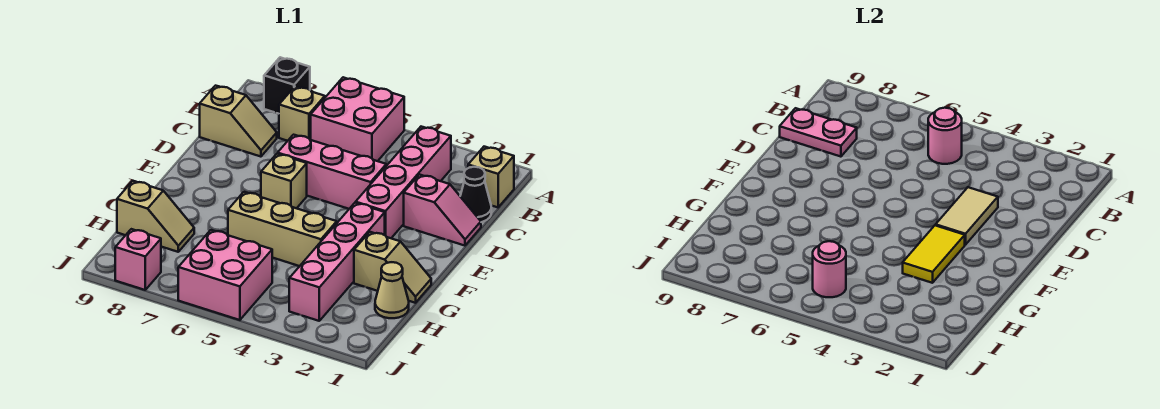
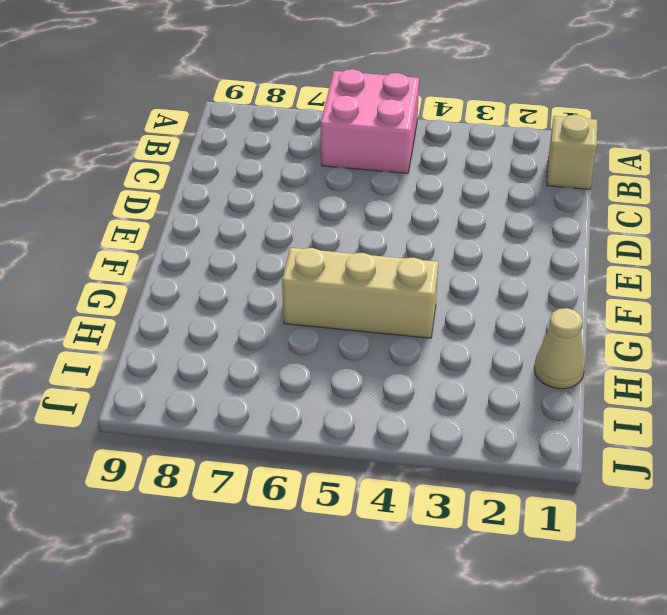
none -> black brick A8 level 1
none -> pink brick B3:E3 level 1
none -> tan brick B7 level 1

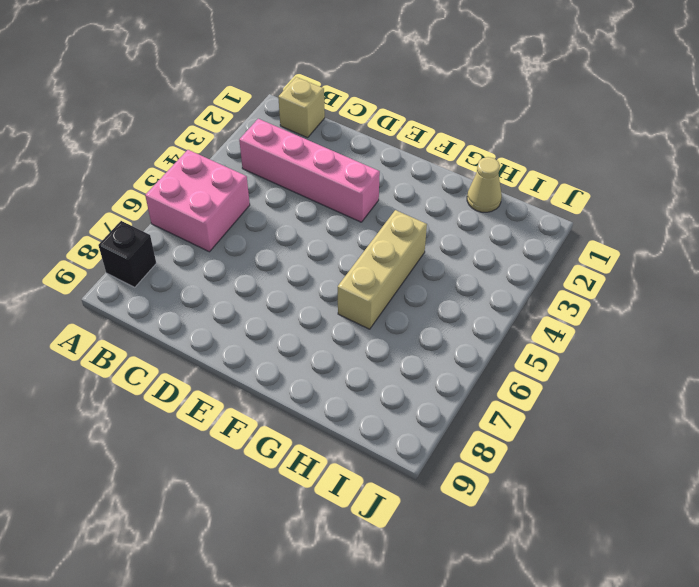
none -> tan brick B7 level 1
none -> black cone C1 level 1
none -> tan slope C8:C9 level 1 top 9

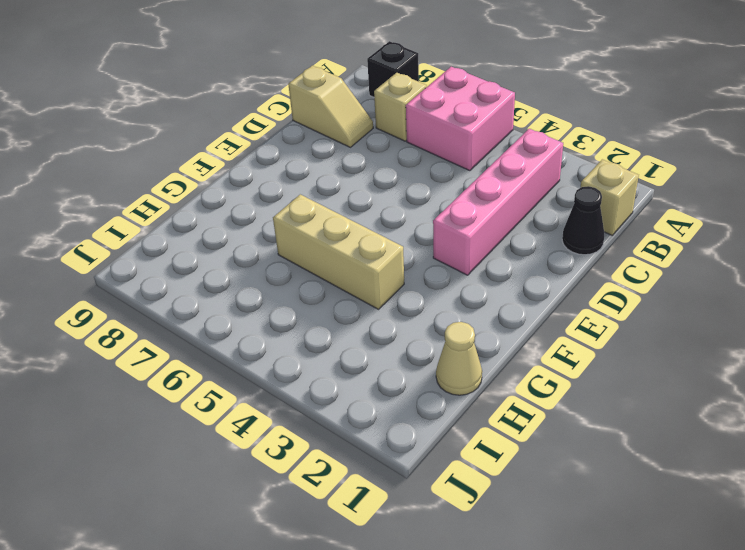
none -> pink slope D1:D2 level 1 top 2
none -> pink brick D4:D6 level 1
none -> tan brick E6 level 1

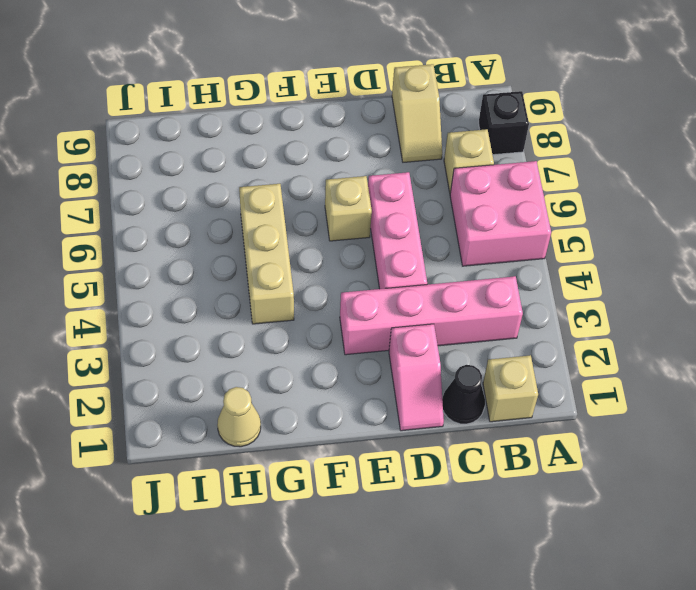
none -> pink brick F3:I3 level 1
none -> tan slope G1:G2 level 1 top 2
none -> tan slope H8:H9 level 1 top 9

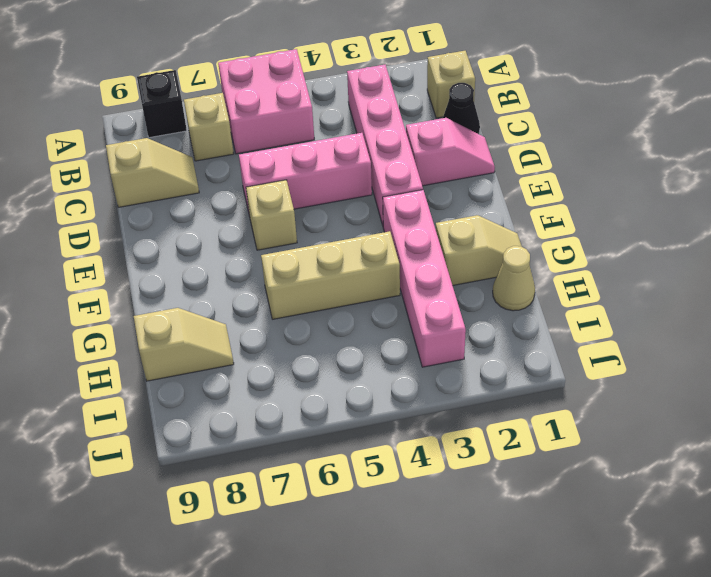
none -> pink brick I5:J6 level 1
none -> pink brick J8 level 1
none -> pink round brick B5 level 2

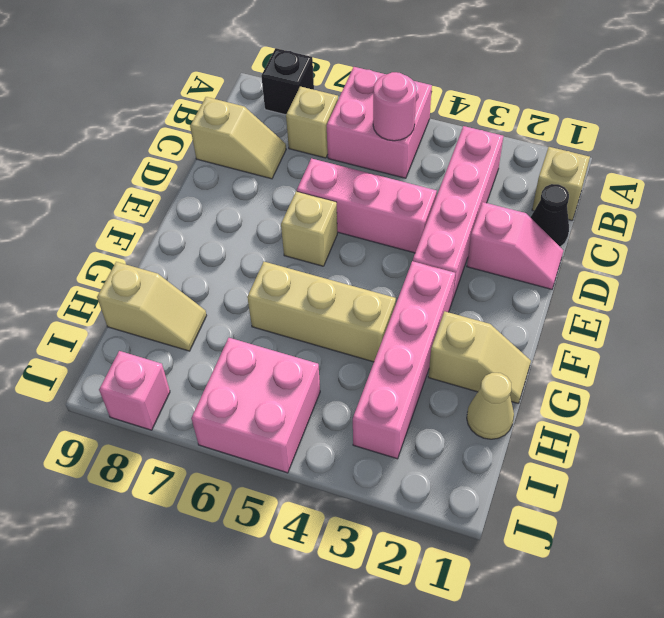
none -> pink plate C8:C9 level 2
none -> tan tile D3:E3 level 2
none -> yellow tile F3:G3 level 2

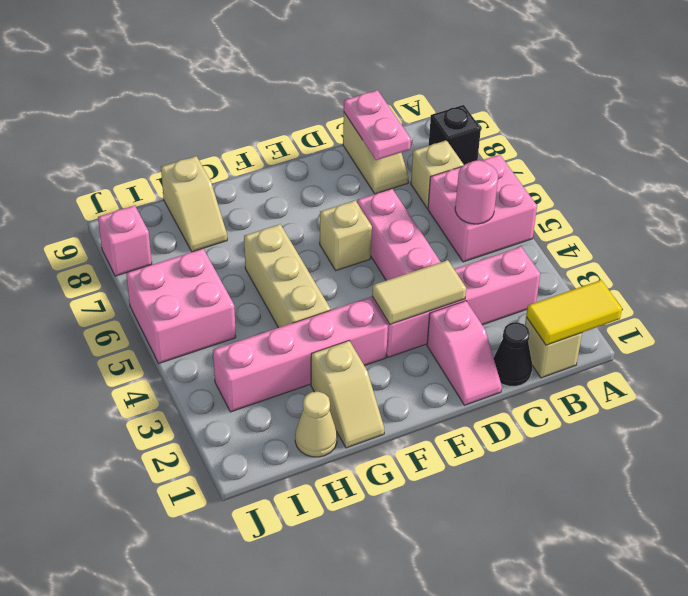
yellow tile A1:B1 level 2 -> yellow tile F3:G3 level 2
none -> pink round brick I5 level 2

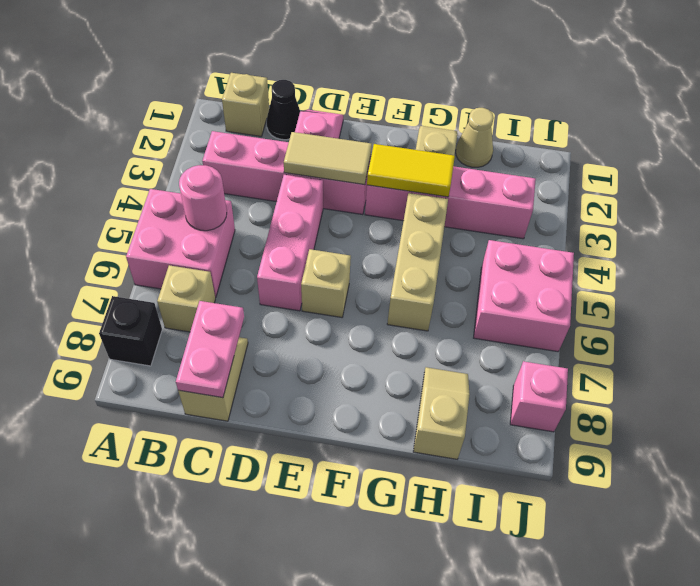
none -> pink round brick I5 level 2

